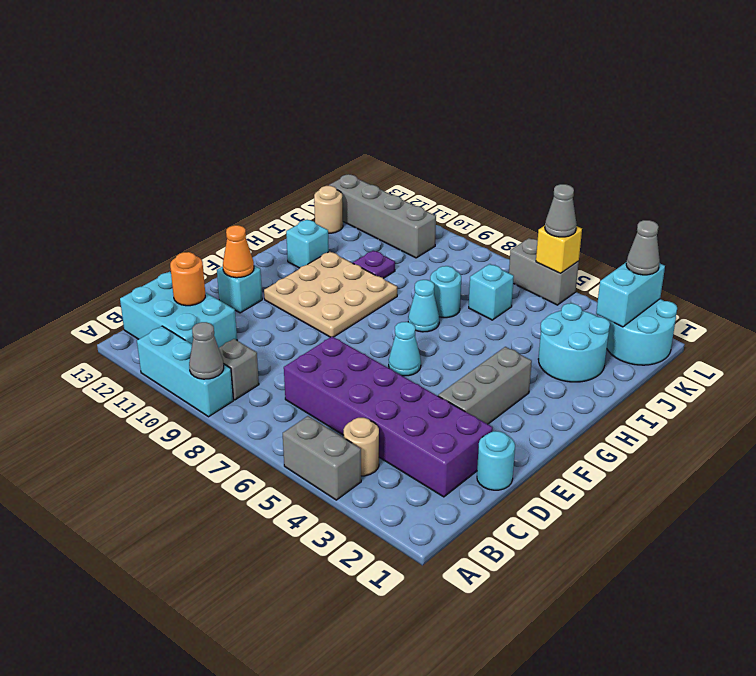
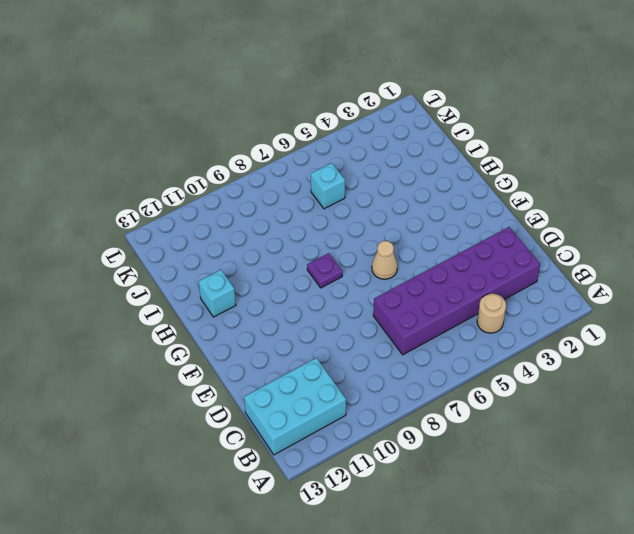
tan cone F6 level 1 -> cyan cone F6 level 1
purple plate G8 level 1 -> purple plate I10 level 1
none -> grey brick A4:A5 level 1
none -> cyan brick A9:A11 level 1
none -> grey brick B9 level 1

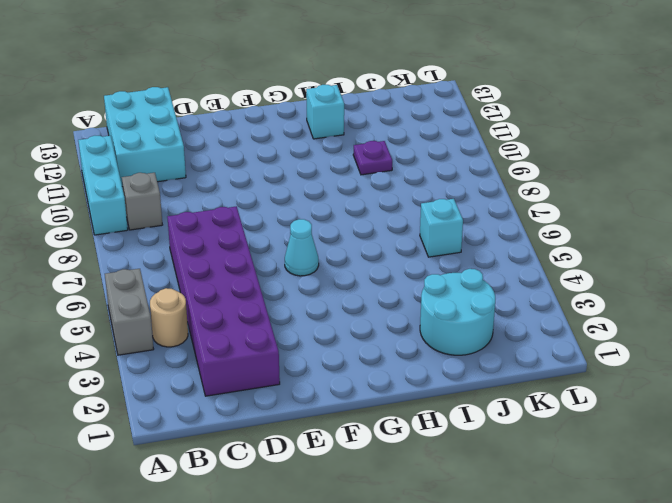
none -> cyan round brick D1 level 1
none -> grey brick E3:G3 level 1
none -> cyan brick E12 level 1

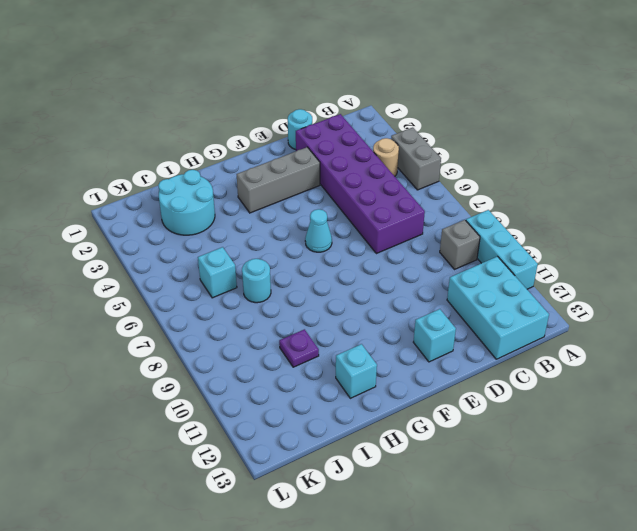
none -> tan plate F9:H11 level 1
none -> cyan cone H7 level 1
none -> tan round brick J13 level 1

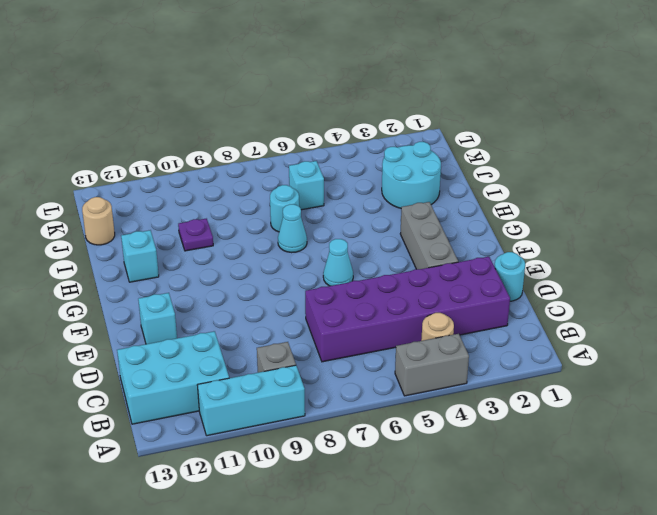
none -> tan plate F9:H11 level 1
none -> cyan round brick K1:L2 level 1
none -> grey brick K10:K13 level 1

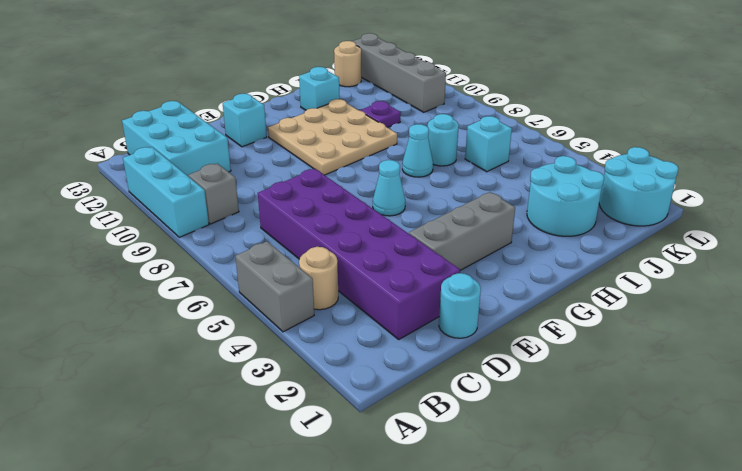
none -> grey brick L5:L6 level 1
none -> grey cone A9 level 2
none -> orange round brick C12 level 2

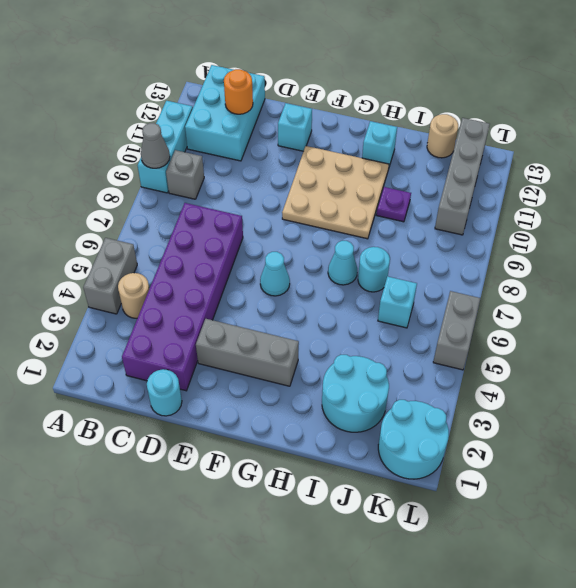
none -> orange cone E12 level 2
none -> cyan brick K2:L2 level 2
none -> yellow brick L5 level 2

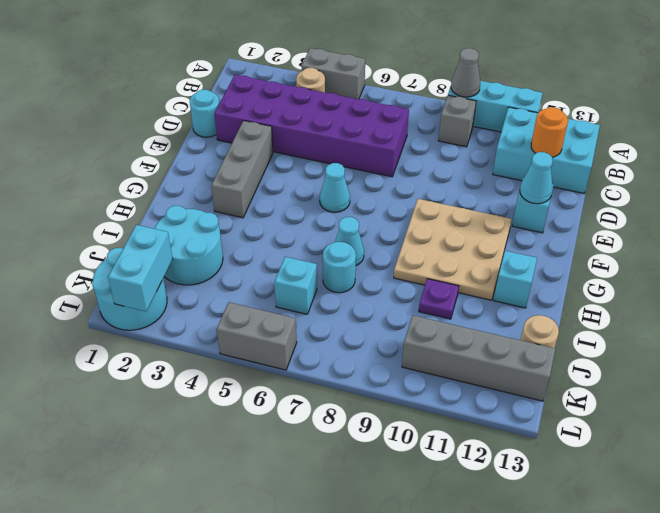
cyan cone E12 level 2 -> orange cone E12 level 2
none -> yellow brick L5 level 2
none -> grey cone L2 level 3
none -> grey cone L5 level 3

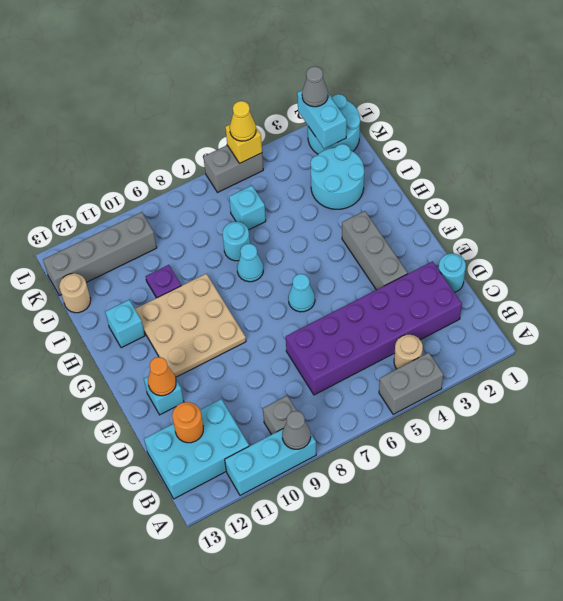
yellow cone L5 level 3 -> grey cone L5 level 3

